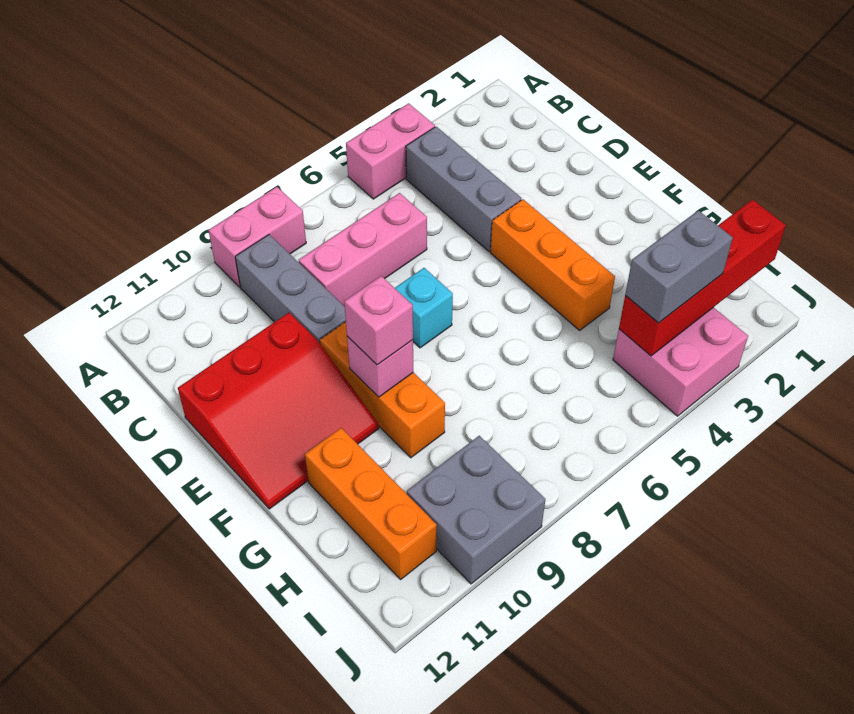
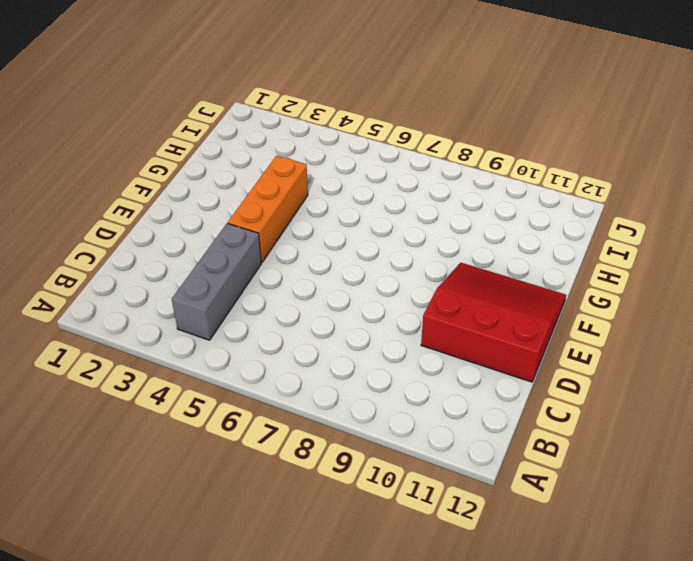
none -> pink brick A4:A5 level 1
none -> pink brick A8:A9 level 1
none -> grey brick B9:D9 level 1

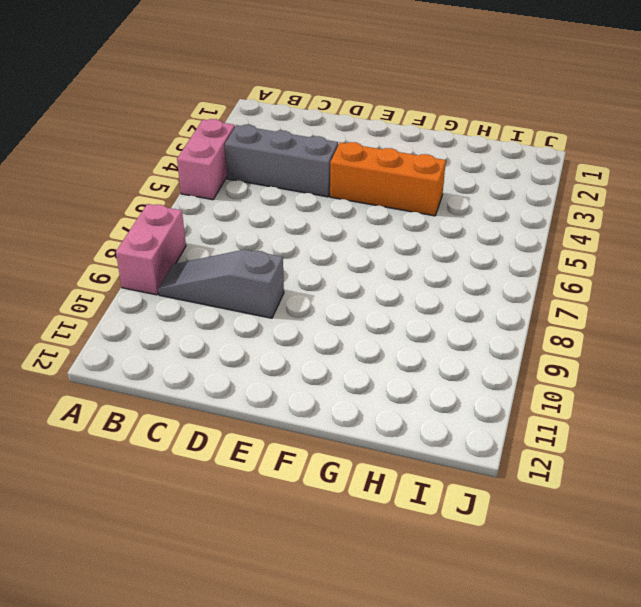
grey slope B9:D9 level 1 top D -> grey brick B9:D9 level 1
none -> pink brick C6:C8 level 1
none -> red slope D10:F12 level 1 top D
none -> cyan brick E7 level 1

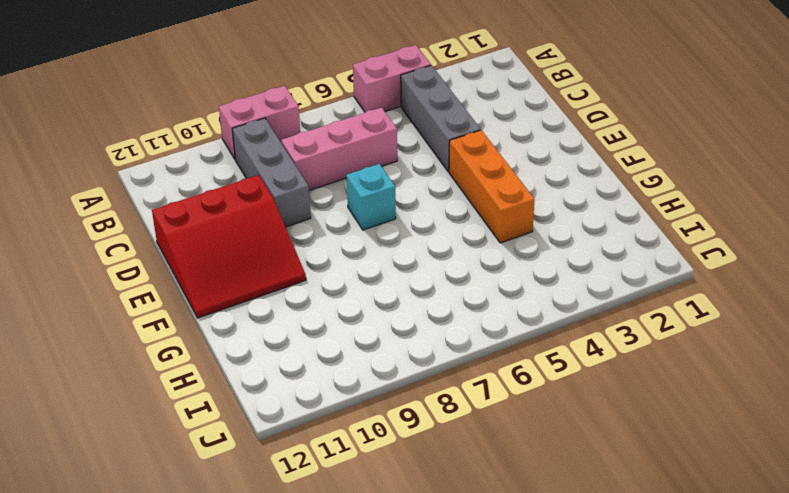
none -> orange brick E9:G9 level 1
none -> orange brick G11:I11 level 1
none -> pink brick I3:J4 level 1

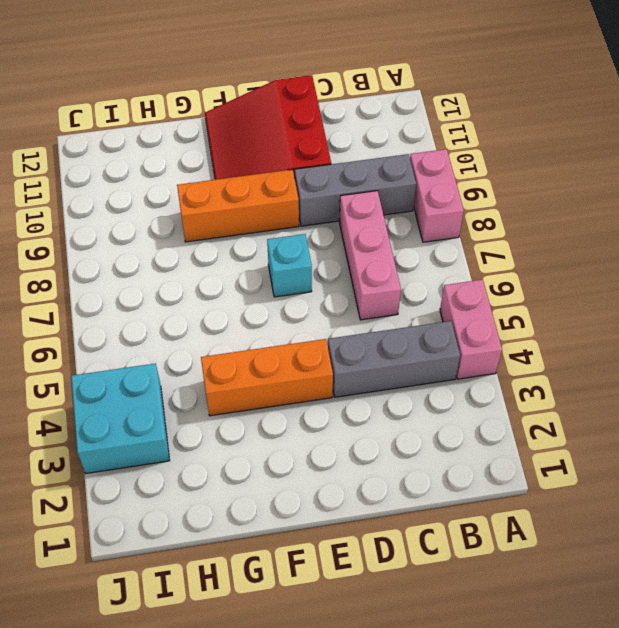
cyan brick I3:J4 level 1 -> pink brick I3:J4 level 1
none -> orange brick G11:I11 level 1
none -> grey brick I9:J10 level 1
none -> pink brick F9 level 2

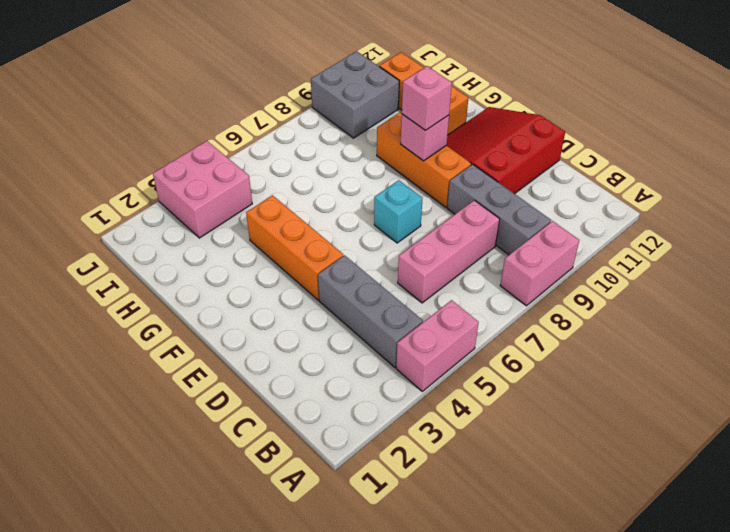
none -> red brick I1:I4 level 2
none -> grey brick I3:I4 level 3

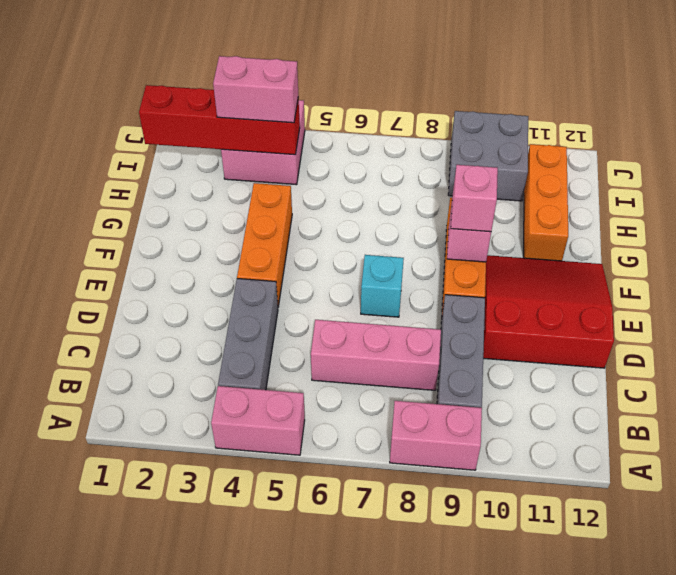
pink brick I3:I4 level 3 -> grey brick I3:I4 level 3

